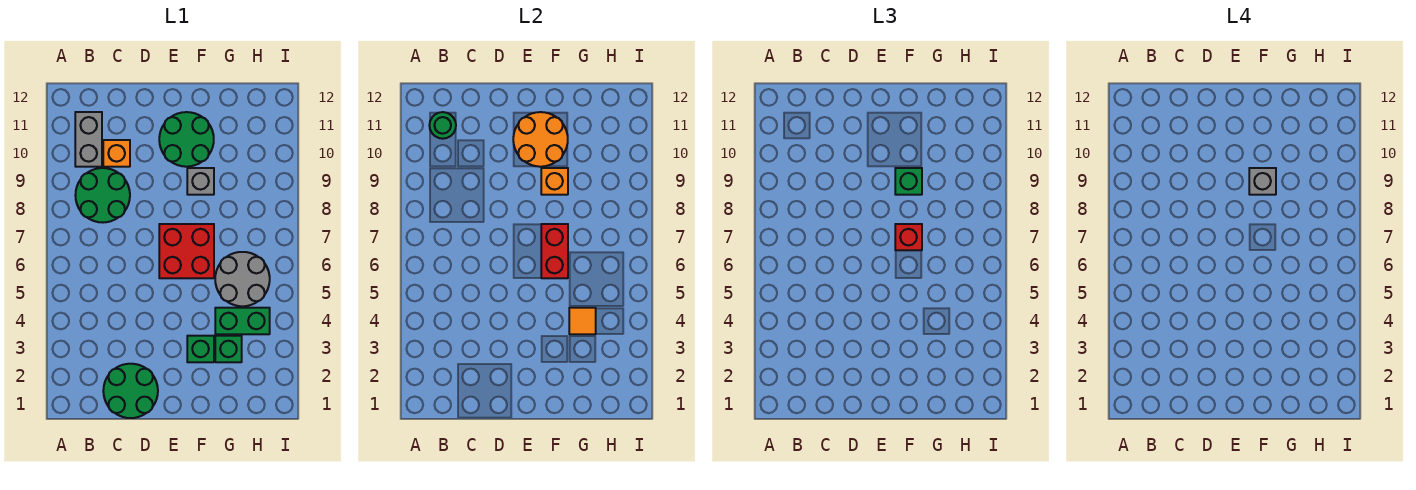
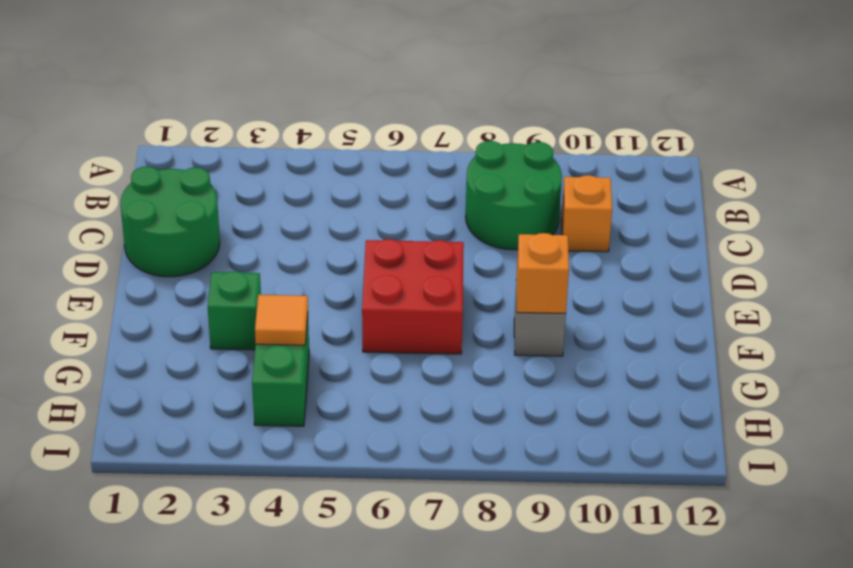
none -> grey brick B10:B11 level 1
none -> green round brick E10:F11 level 1
none -> green brick G3 level 1

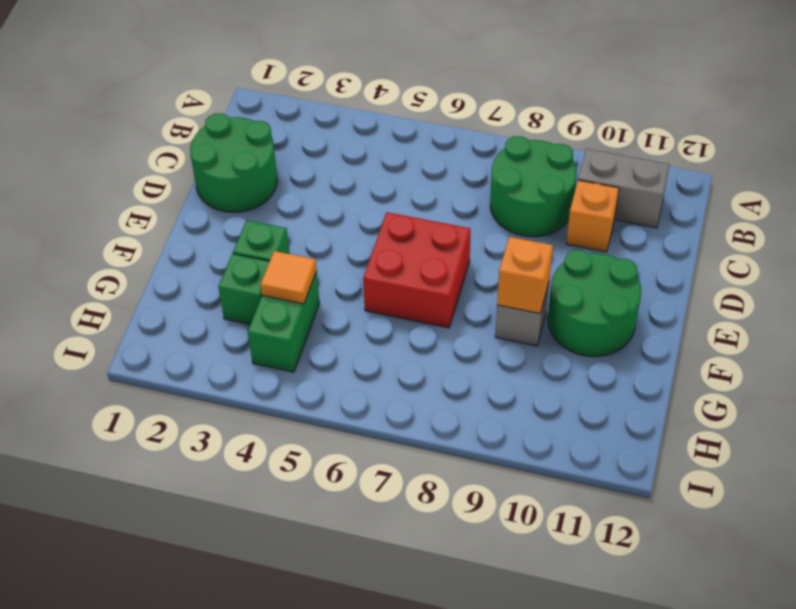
none -> grey round brick G5:H6 level 1
none -> green round brick B11 level 2
none -> orange round brick E10:F11 level 2

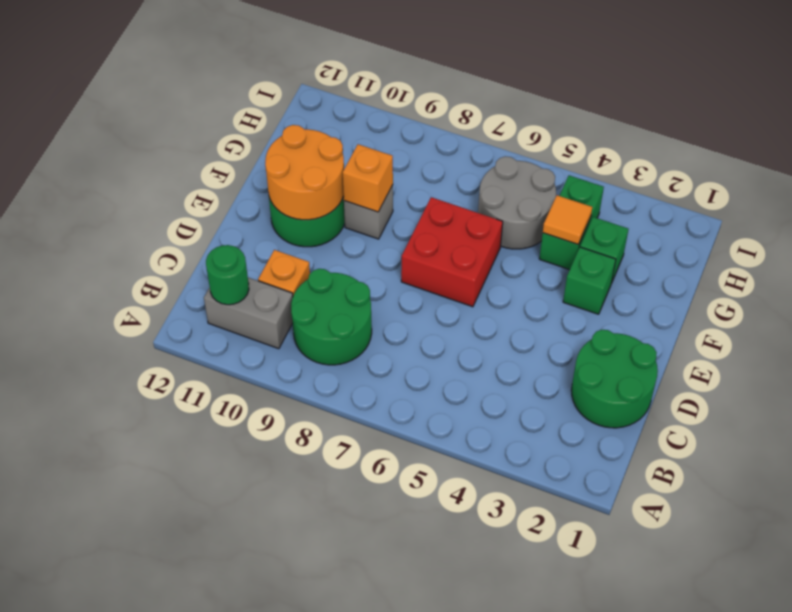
none -> red brick F6:F7 level 2
none -> red brick F7 level 3
none -> green brick F9 level 3

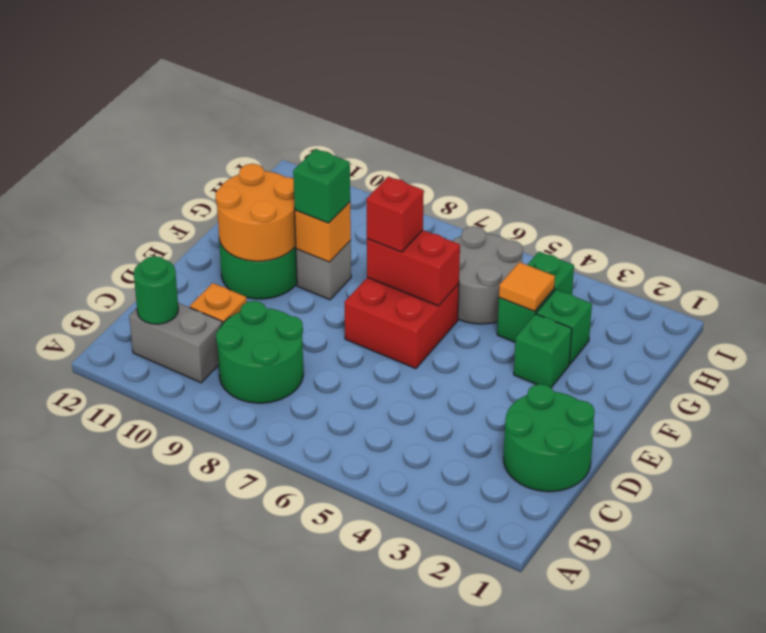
none -> grey brick F9 level 4

